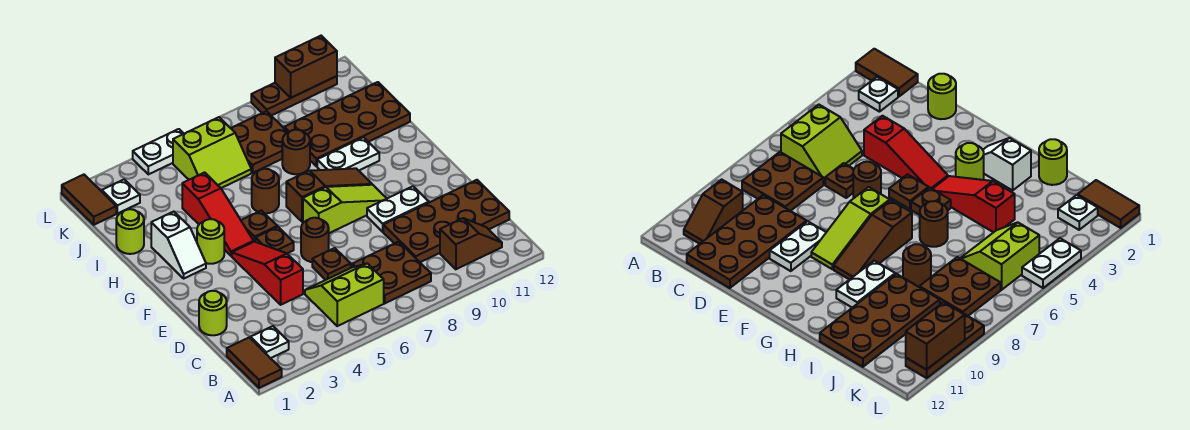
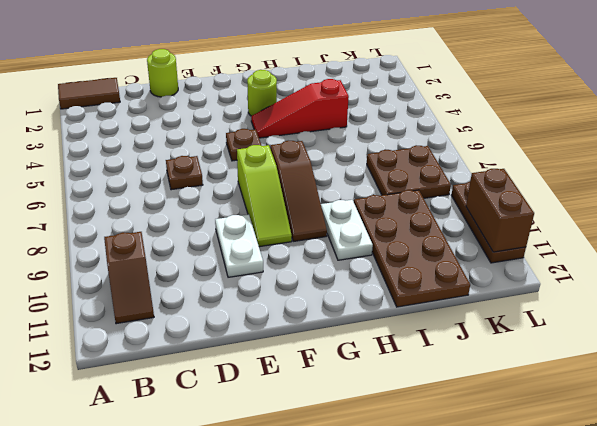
none -> white plate B2 level 1
none -> lime slope B5:C6 level 1 top B
none -> brown plate B7:C8 level 1
none -> brown plate C9:D12 level 1

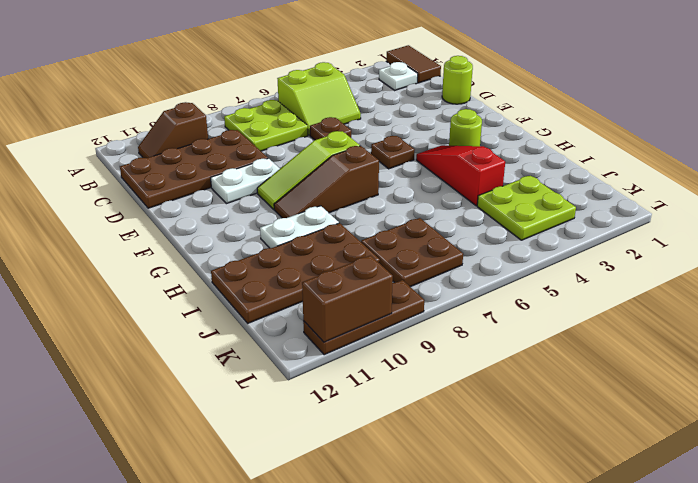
lime plate B7:C8 level 1 -> brown plate B7:C8 level 1
lime plate J3:K4 level 1 -> none
none -> red slope D4:F4 level 1 top D
none -> brown round brick E6 level 1
none -> white slope G2:H2 level 1 top H
none -> brown plate G5 level 1

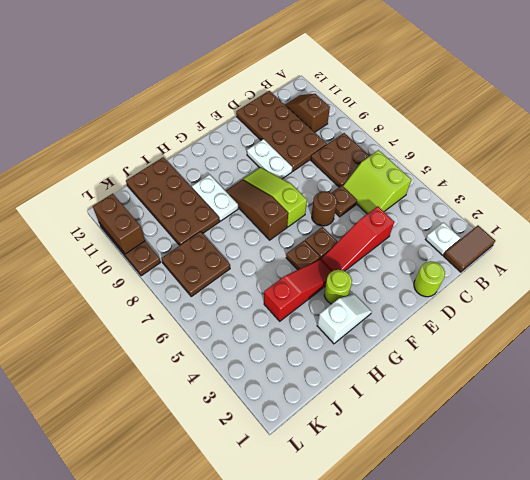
none -> brown round brick H6 level 1
none -> lime round brick I1 level 1
none -> brown round brick I8 level 1
none -> lime slope J5:K6 level 1 top K

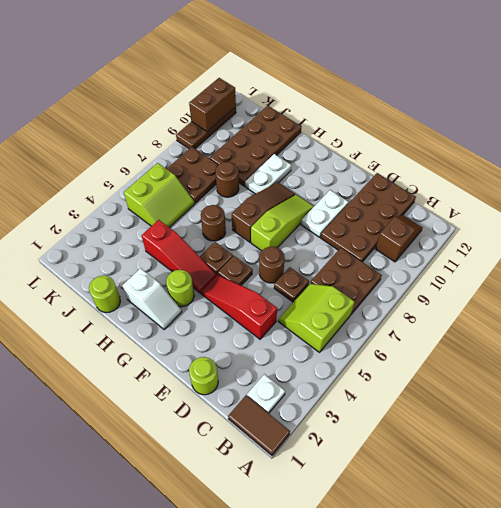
none -> brown tile K1:L1 level 1
none -> white plate K2 level 1
none -> white plate L4:L5 level 1

